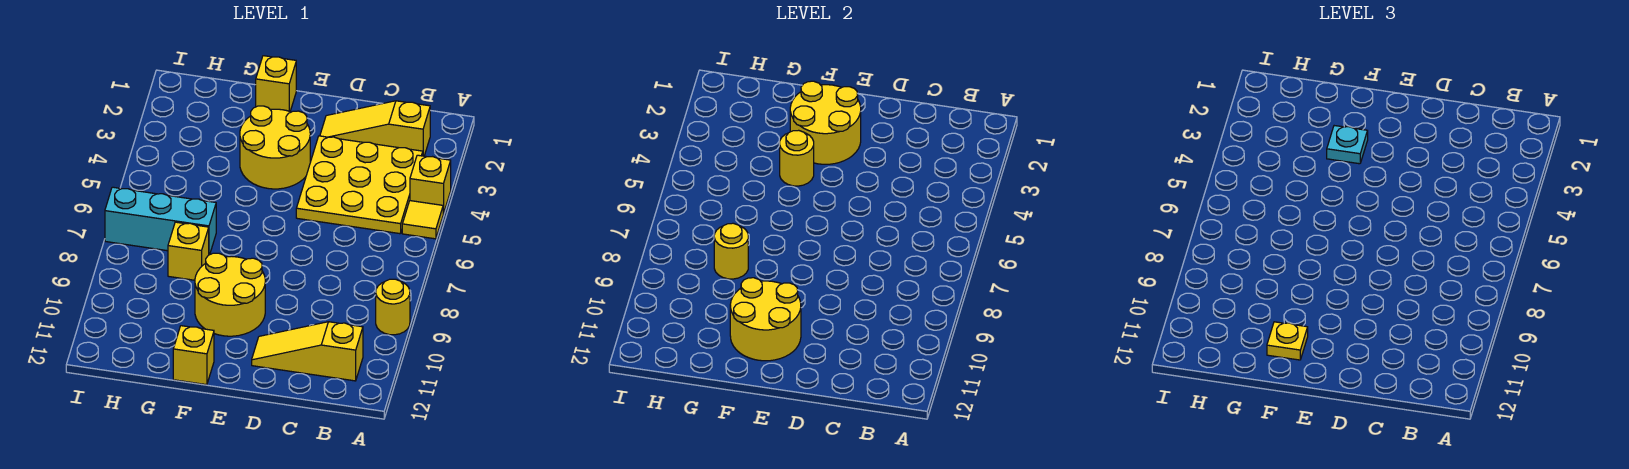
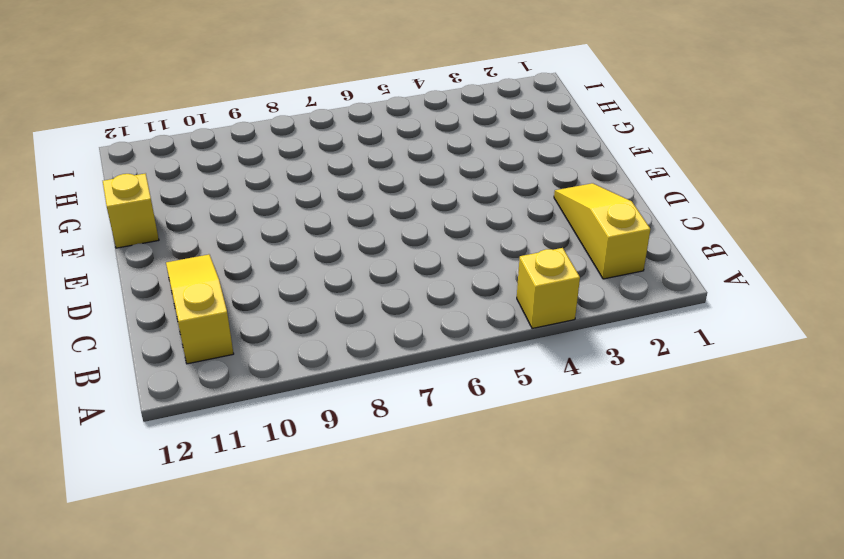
none -> yellow tile A5 level 1
none -> yellow round brick A9 level 1
none -> yellow plate B3:D5 level 1

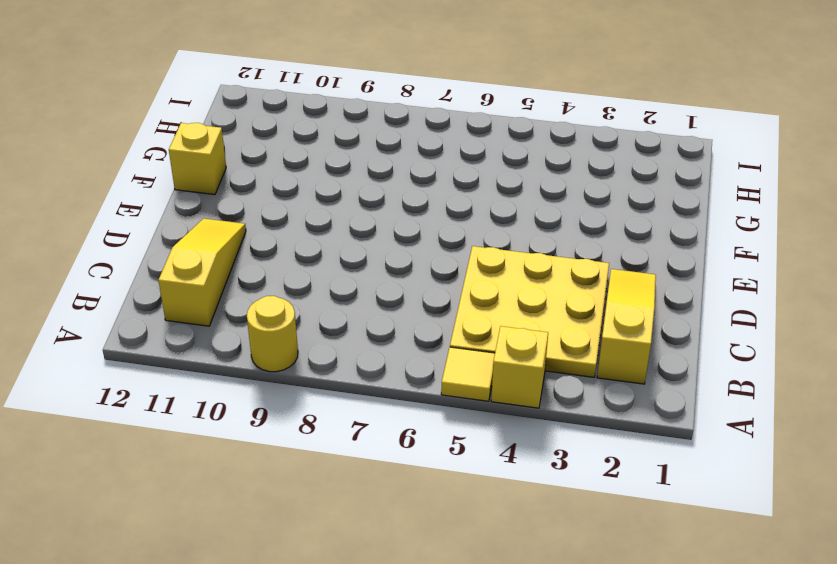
none -> yellow round brick E3:F4 level 1
none -> yellow round brick E9:F10 level 1
none -> yellow brick F1 level 1

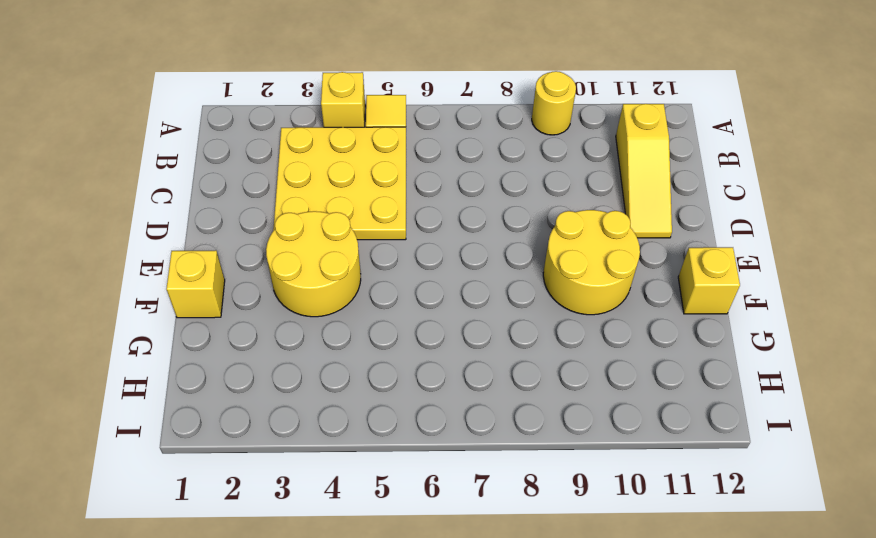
none -> yellow slope B2:D2 level 1 top B
none -> cyan brick G7:I7 level 1
none -> yellow brick G8 level 1

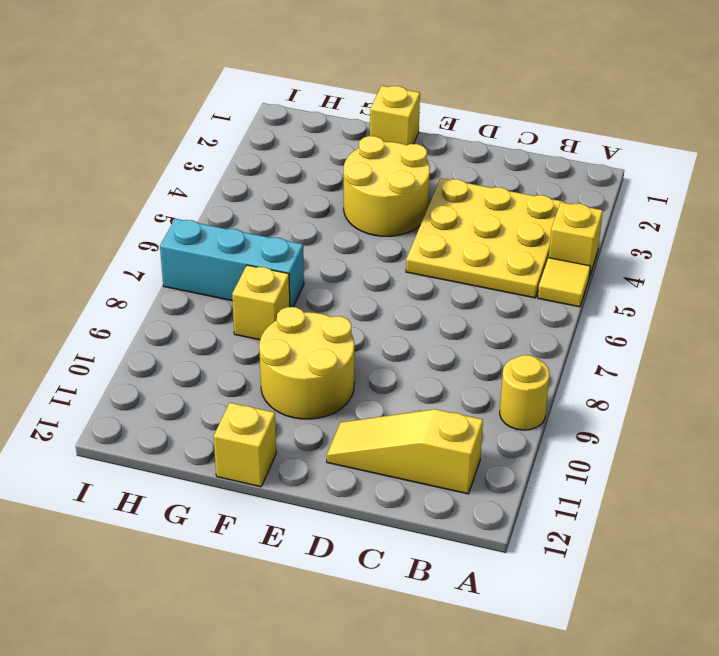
none -> yellow slope B2:D2 level 1 top B
none -> yellow round brick E2:F3 level 2
none -> yellow round brick E10:F11 level 2

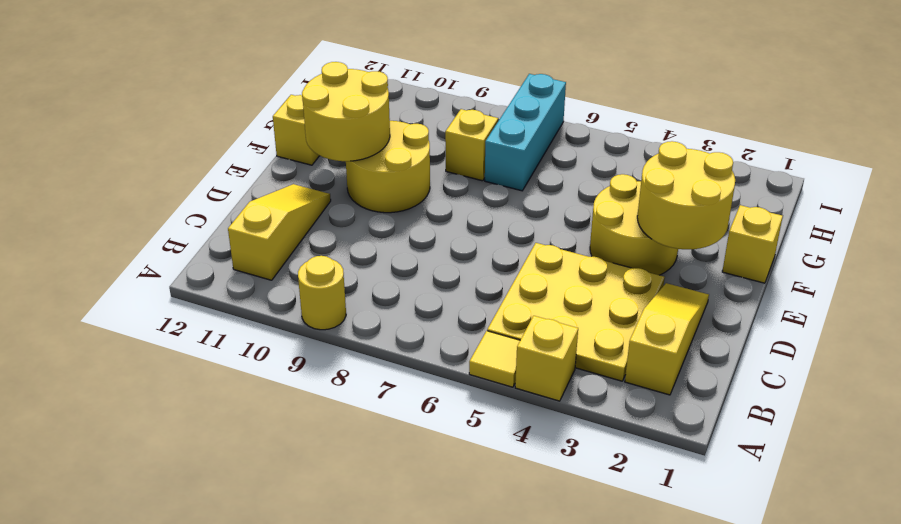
none -> yellow round brick F4 level 2
none -> yellow round brick G8 level 2
none -> cyan plate F3 level 3

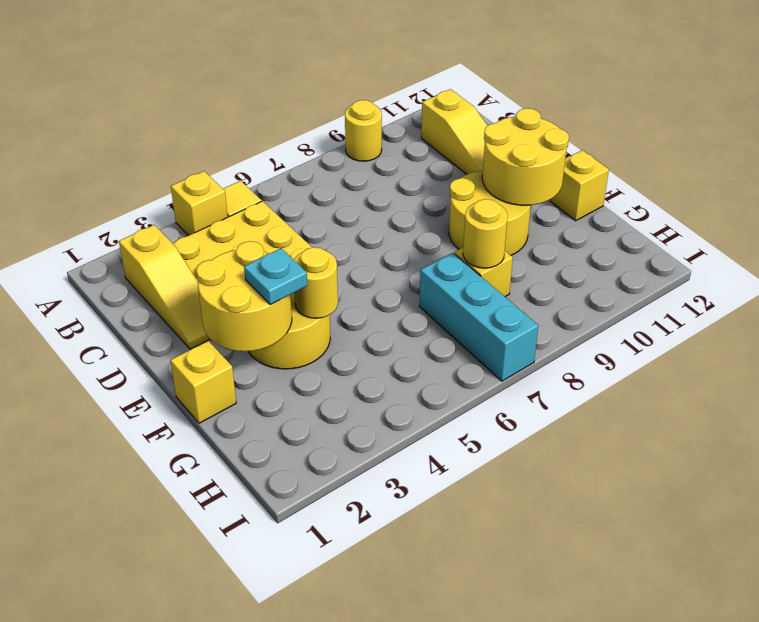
none -> yellow plate F11 level 3

